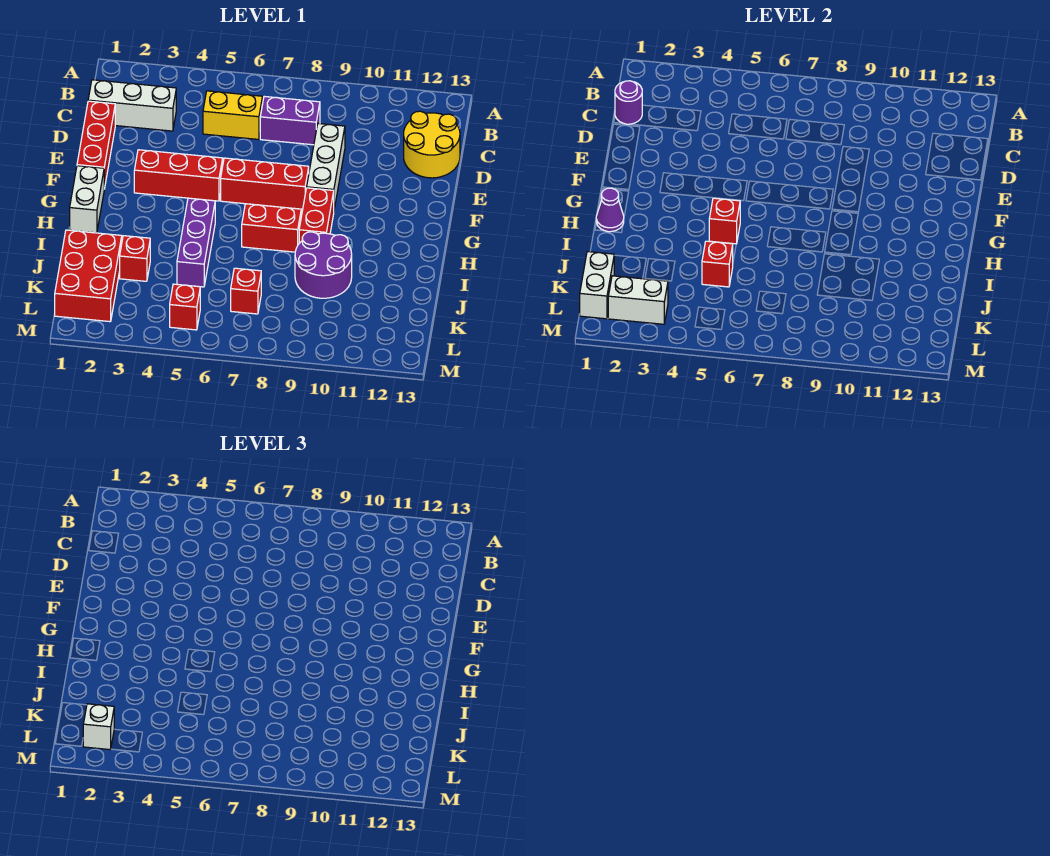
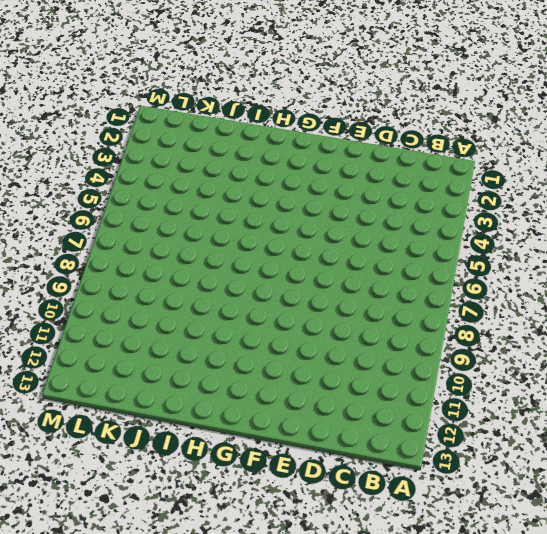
none -> white brick C1:C3 level 1
none -> yellow brick C5:C6 level 1
none -> purple brick C7:C8 level 1

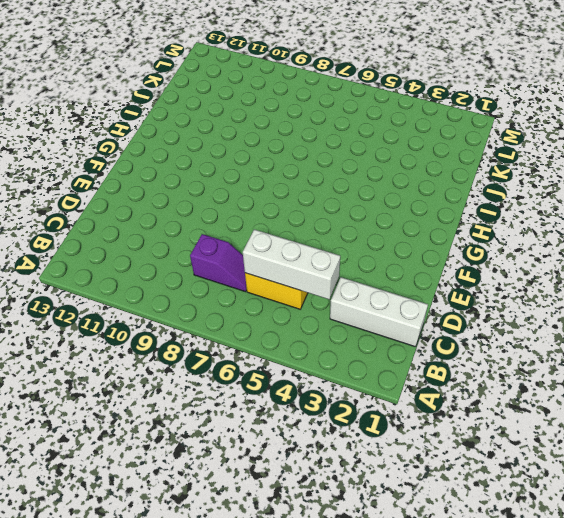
white brick C4:C6 level 2 -> white brick D9:F9 level 1
purple slope C7:C8 level 1 top 8 -> purple brick C7:C8 level 1
none -> yellow round brick C12:D13 level 1
none -> red brick D1:F1 level 1
none -> red brick F3:F5 level 1

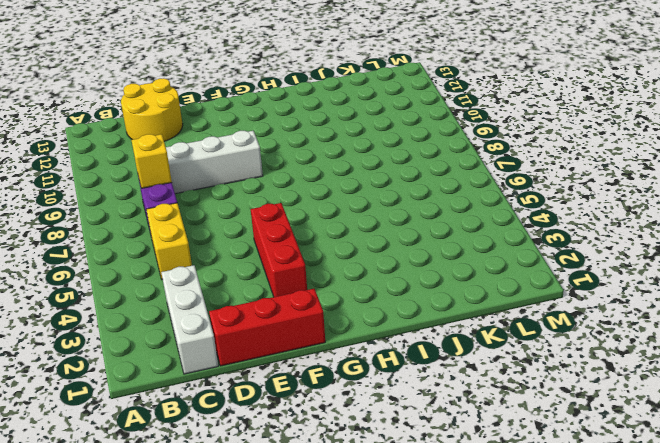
yellow brick C8 level 2 -> none
none -> red brick F6:F8 level 1
none -> white brick G1:H1 level 1
none -> red brick G9:H9 level 1

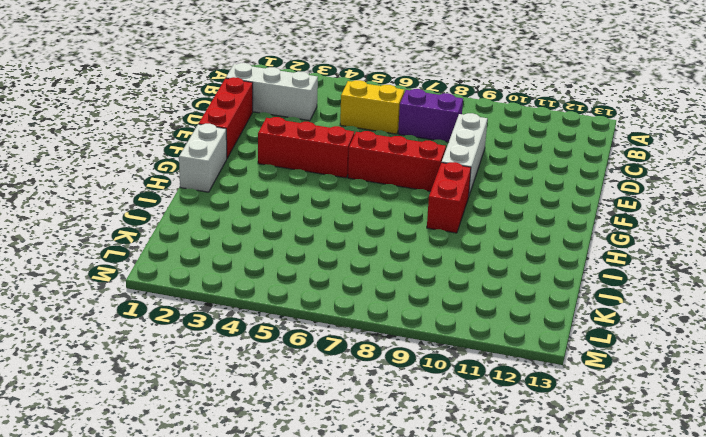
none -> yellow round brick C12:D13 level 1
none -> purple brick H5:J5 level 1
none -> red brick H7:H8 level 1

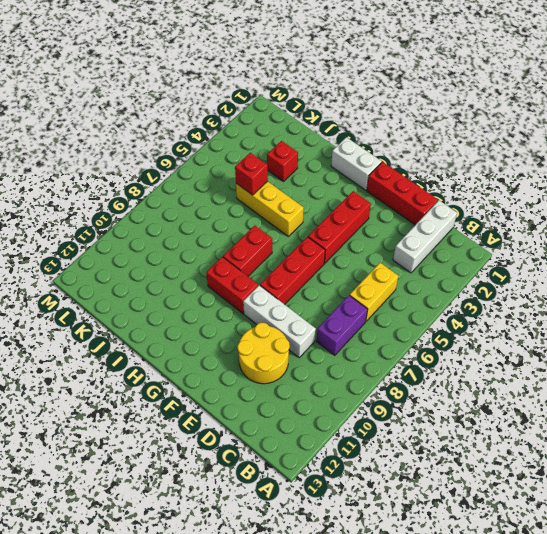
yellow round brick D10:E11 level 1 -> yellow round brick C12:D13 level 1
yellow brick H5:J5 level 1 -> purple brick H5:J5 level 1
none -> purple round brick I9:J10 level 1
none -> red brick J1:L2 level 1
none -> red brick K7 level 1

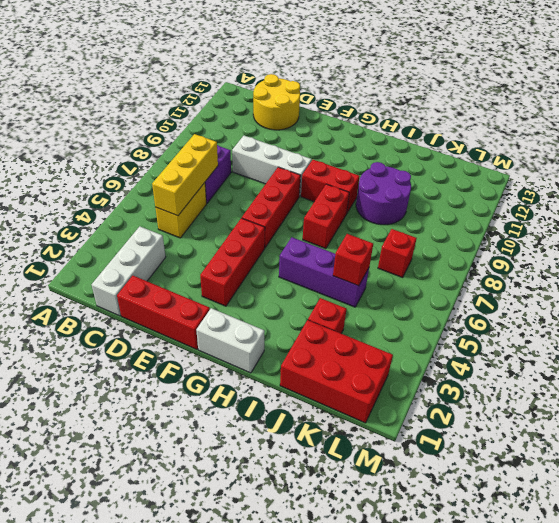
yellow brick C5:C7 level 2 -> none
none -> red brick L5 level 1
none -> purple round brick C1 level 2
none -> purple cone H1 level 2

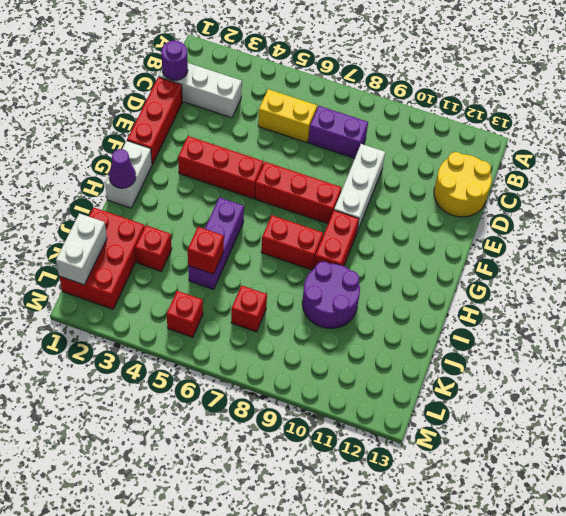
none -> red brick H5 level 2
none -> white brick L2:L3 level 2
none -> white brick L2 level 3

